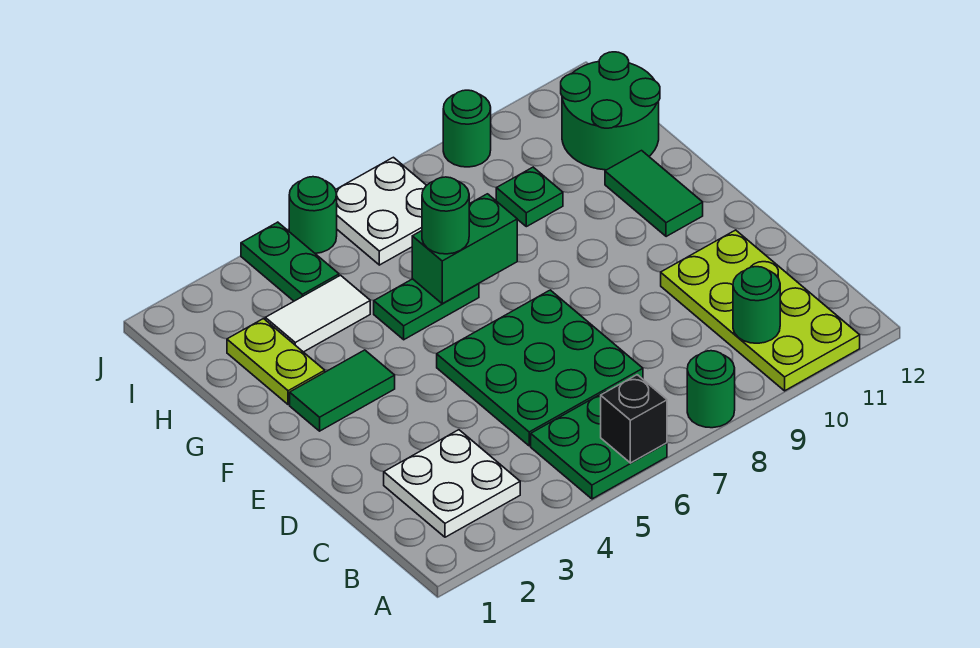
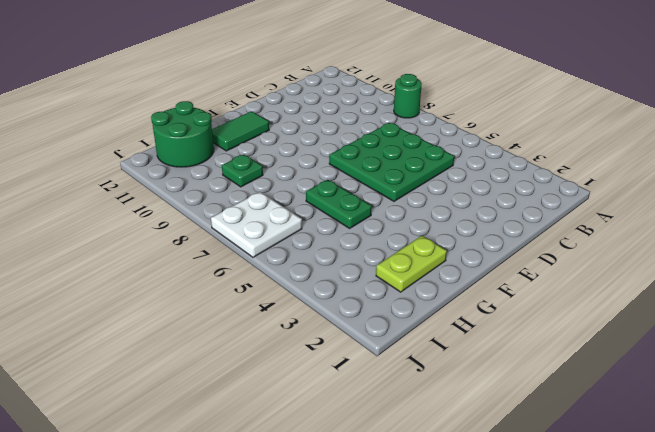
none -> green plate A5:B6 level 1
none -> lime plate A10:D11 level 1
none -> white plate B2:C3 level 1

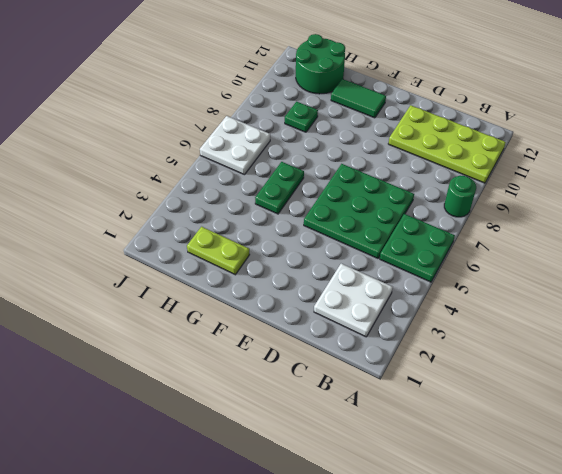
none -> green tile F2:F3 level 1
none -> white tile H3:H4 level 1
none -> green plate I4:J4 level 1

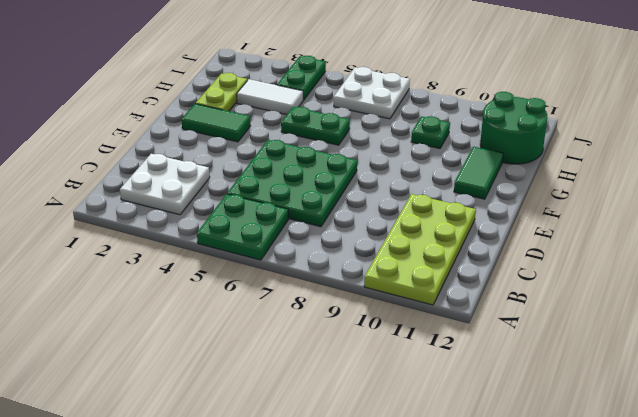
none -> green round brick A8 level 1
none -> green round brick J5 level 1
none -> green round brick J9 level 1

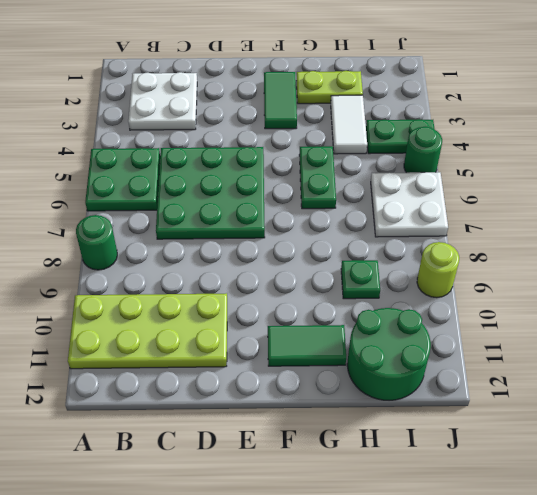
lime round brick J9 level 1 -> green round brick J9 level 1
none -> black brick A6 level 2
none -> green round brick B10 level 2
none -> green brick G6:G7 level 2

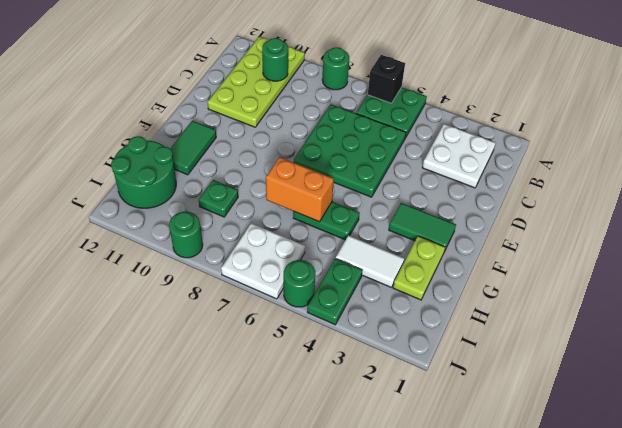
orange brick G6:G7 level 2 -> green brick G6:G7 level 2
none -> green round brick G6 level 3

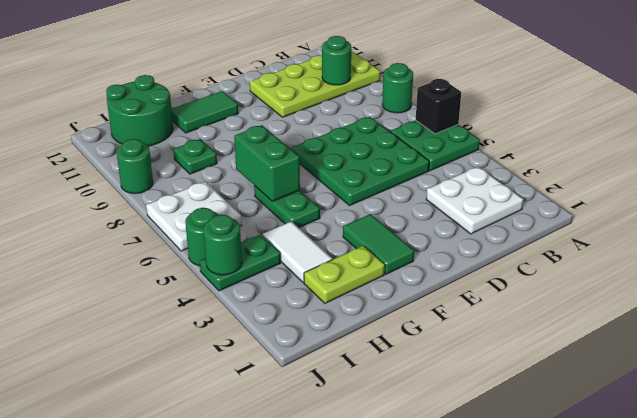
green round brick J4 level 2 -> green round brick G6 level 3

